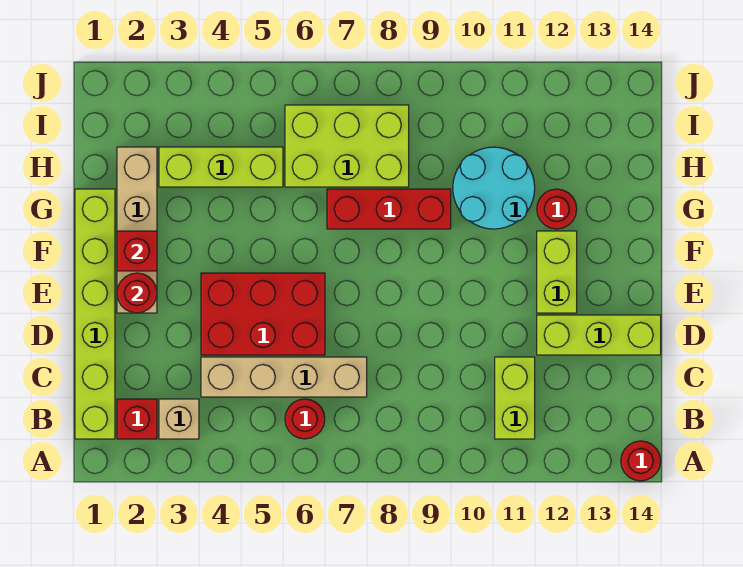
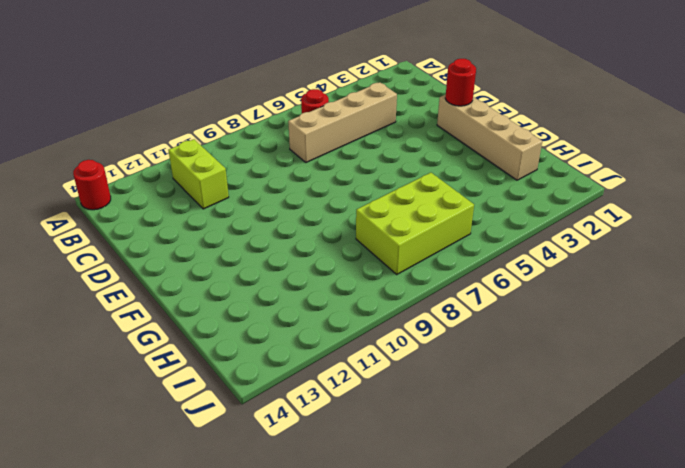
none -> lime brick B1:G1 level 1
none -> red brick B2 level 1
none -> tan brick B3 level 1

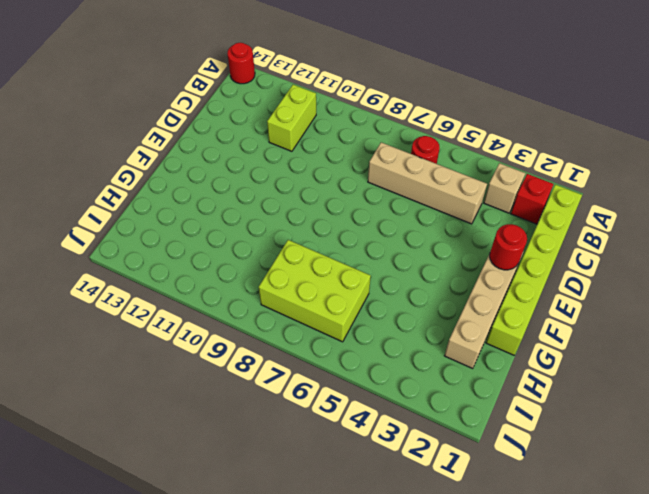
none -> red brick D4:E6 level 1
none -> lime brick D12:D14 level 1
none -> lime brick E12:F12 level 1

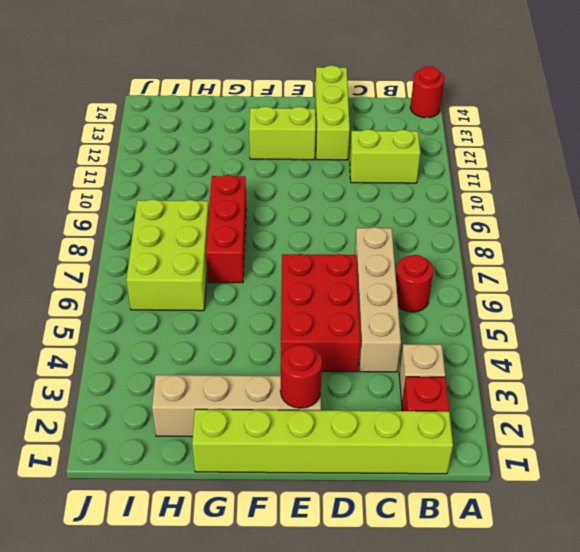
none -> cyan round brick G10:H11 level 1
none -> red round brick G12 level 1
none -> lime brick H3:H5 level 1

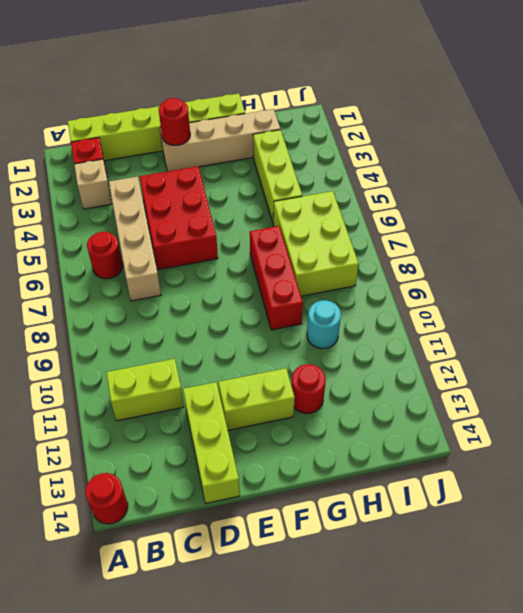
cyan round brick H10 level 1 -> cyan round brick G10:H11 level 1
none -> red brick F2 level 2

